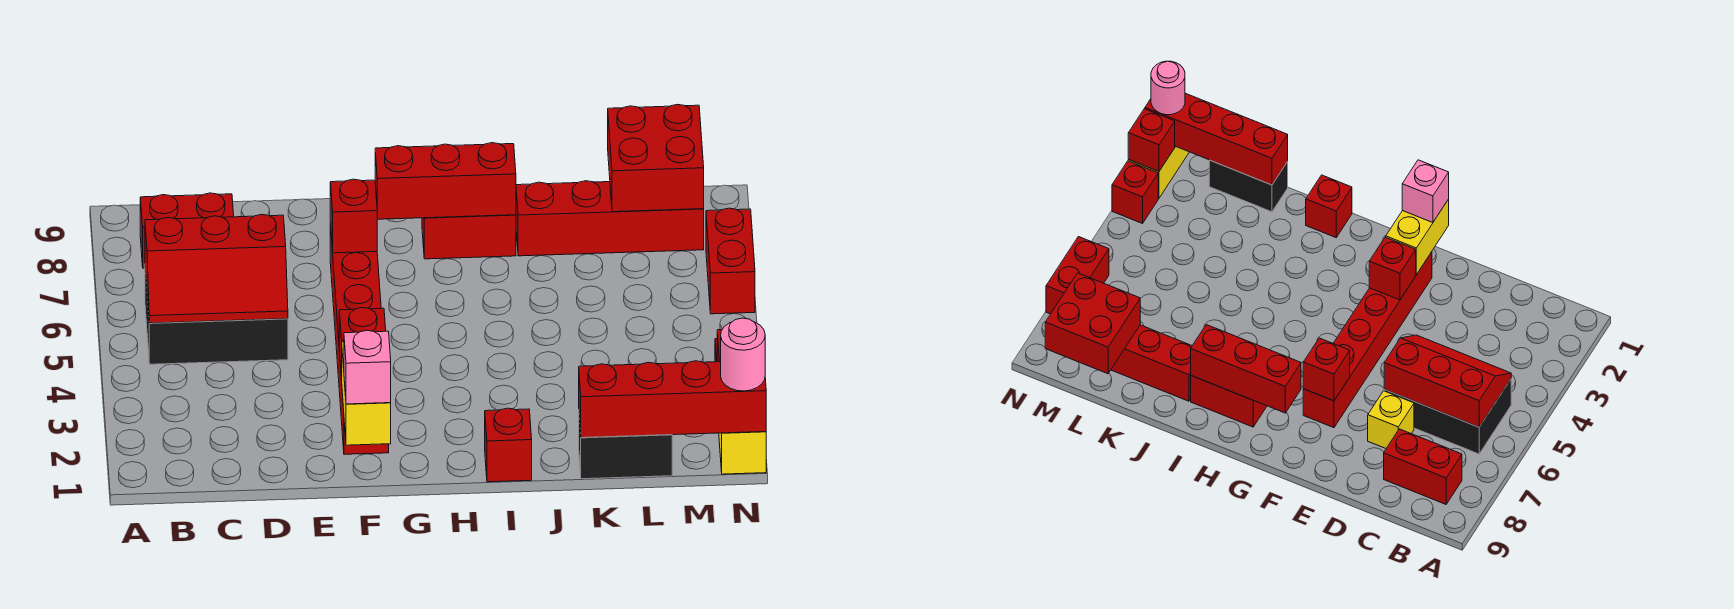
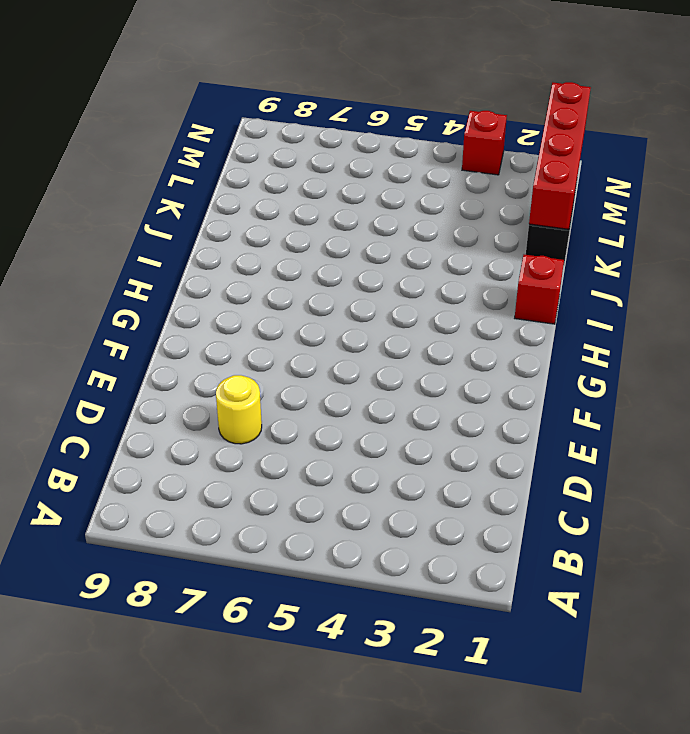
yellow round brick D7 level 1 -> yellow brick D7 level 1
none -> black brick B5:D6 level 1
none -> red brick B8:C8 level 1
none -> red brick F2:F7 level 1

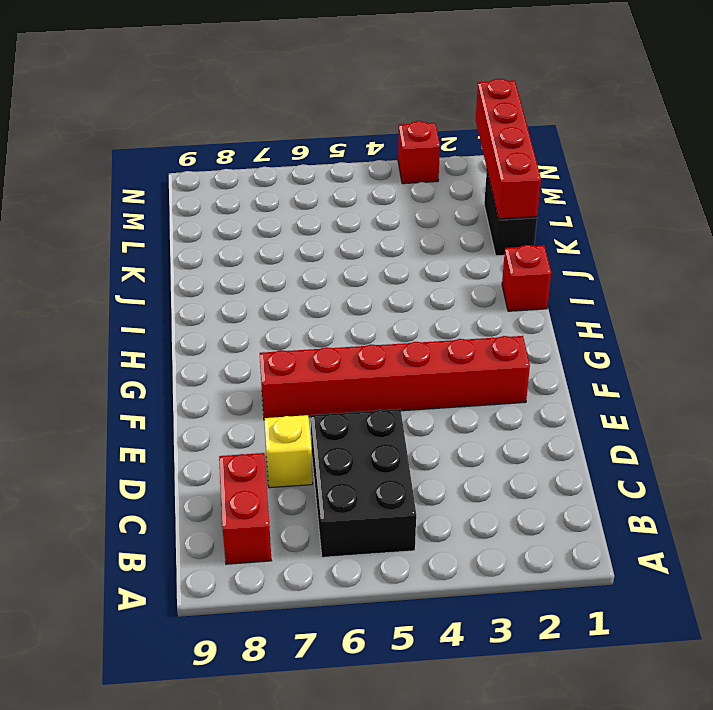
none -> red brick H8:I8 level 1
none -> red brick J8:M8 level 1
none -> yellow brick N1:N2 level 1

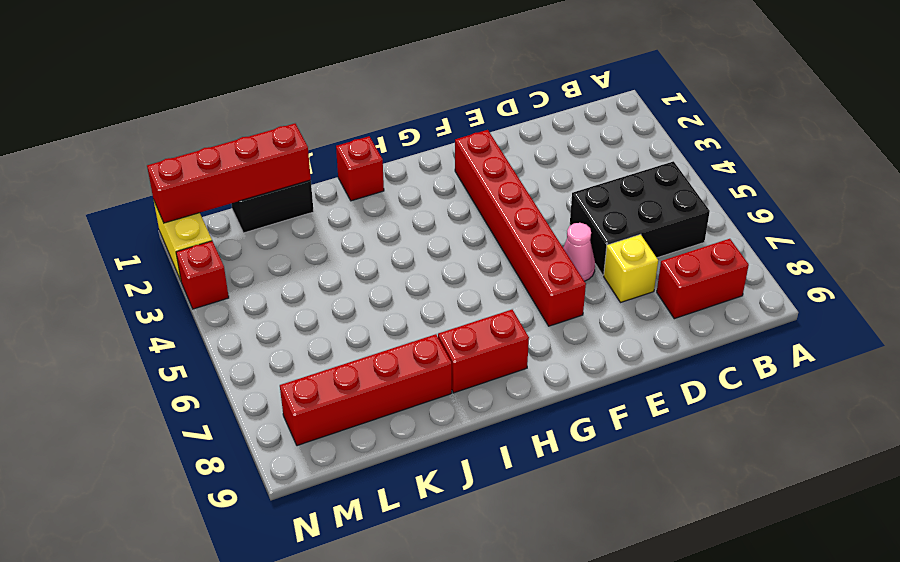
pink cone E6 level 1 -> none
none -> red brick N6:N7 level 1
none -> red slope B5:D6 level 2 top 6
none -> yellow brick F1:F2 level 2

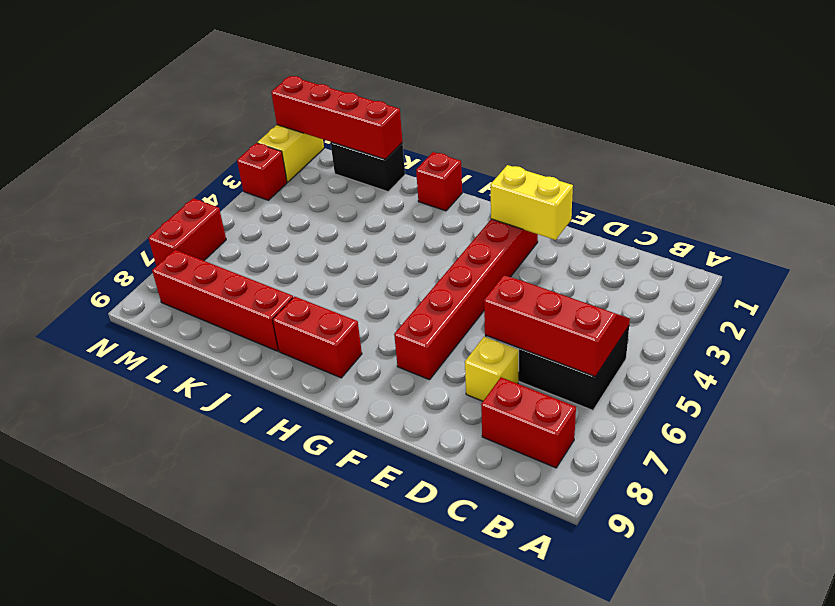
yellow brick E2:F2 level 2 -> yellow brick F1:F2 level 2
none -> red brick F3 level 2
none -> red brick F7 level 2
none -> red brick G8:I8 level 2

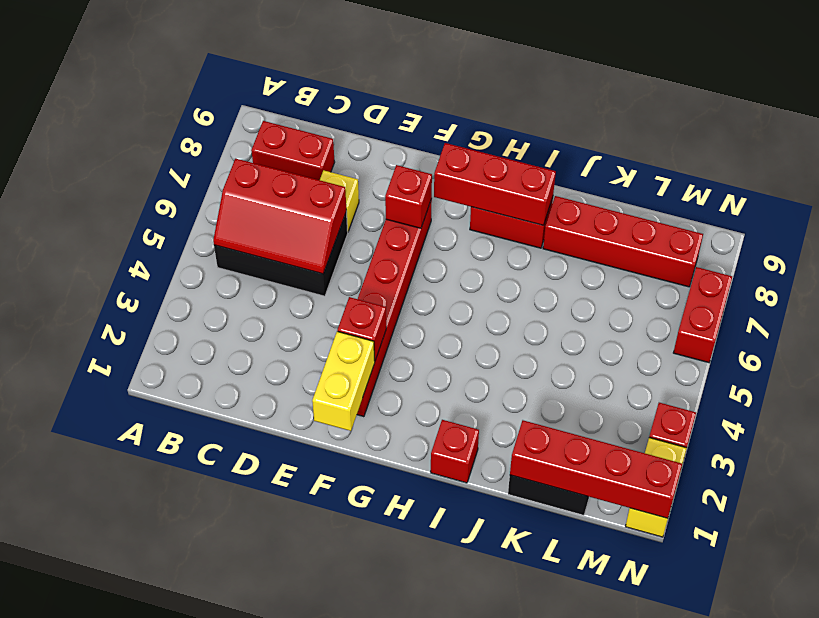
none -> red brick L8:M9 level 2
none -> red brick N2 level 2
none -> pink brick F1 level 3

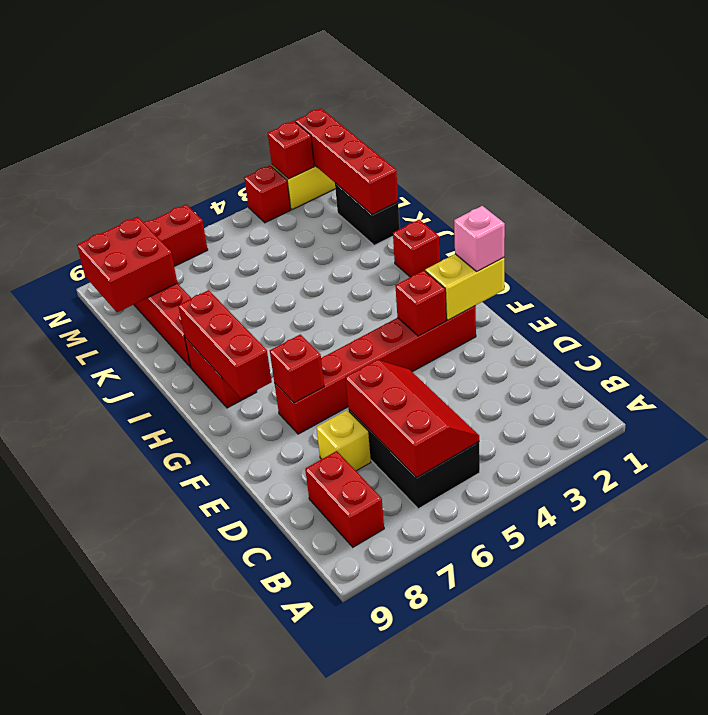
none -> pink round brick N1 level 3

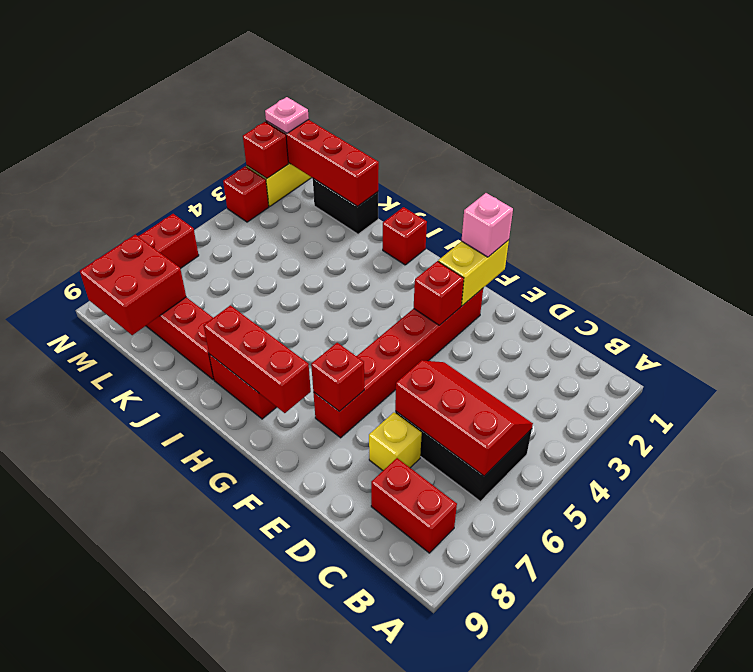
pink plate N1 level 3 -> pink round brick N1 level 3

